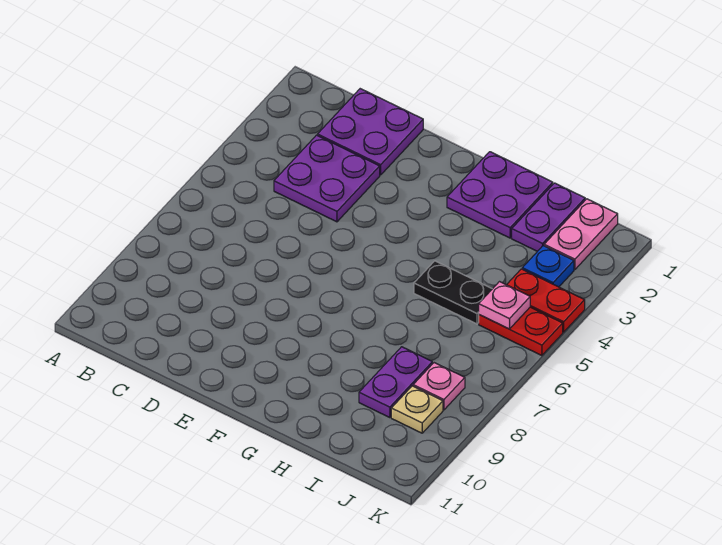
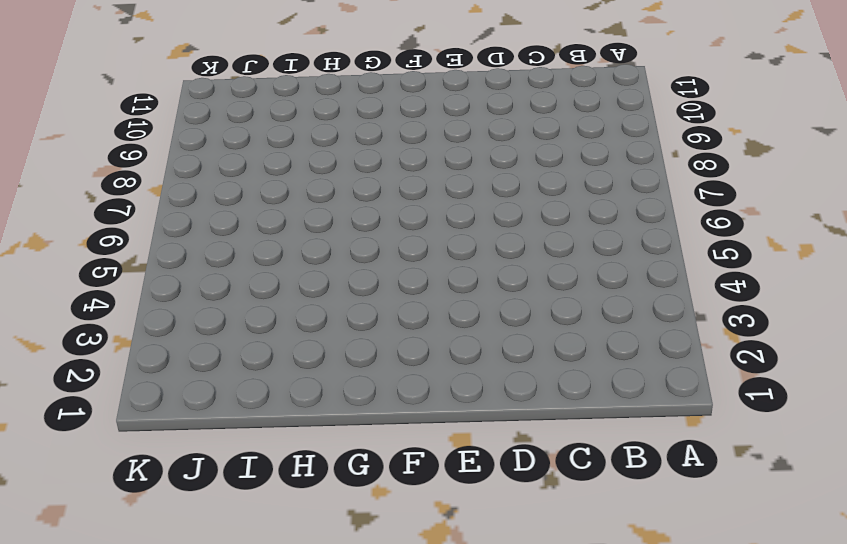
none -> purple plate C1:D2 level 1
none -> purple plate C3:D4 level 1
none -> purple plate G1:H2 level 1

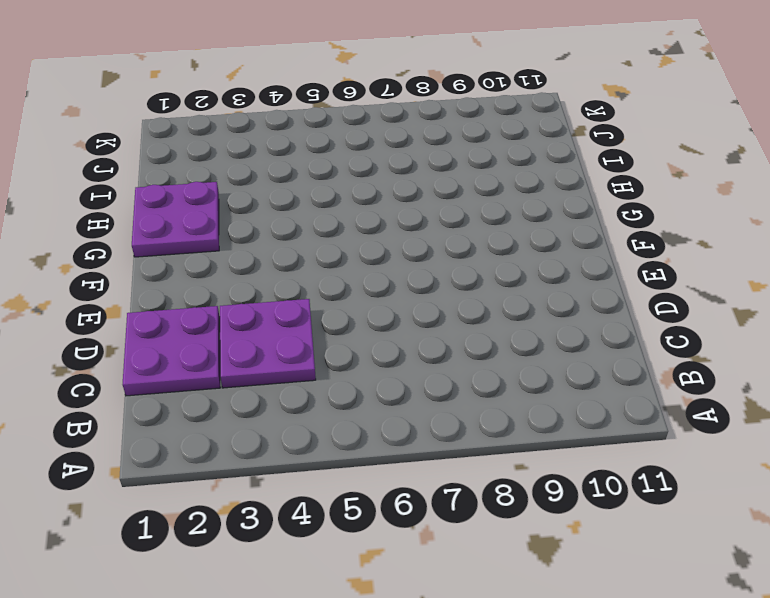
none -> black plate H5:I5 level 1
none -> purple plate I1:I2 level 1
none -> purple plate I8:I9 level 1

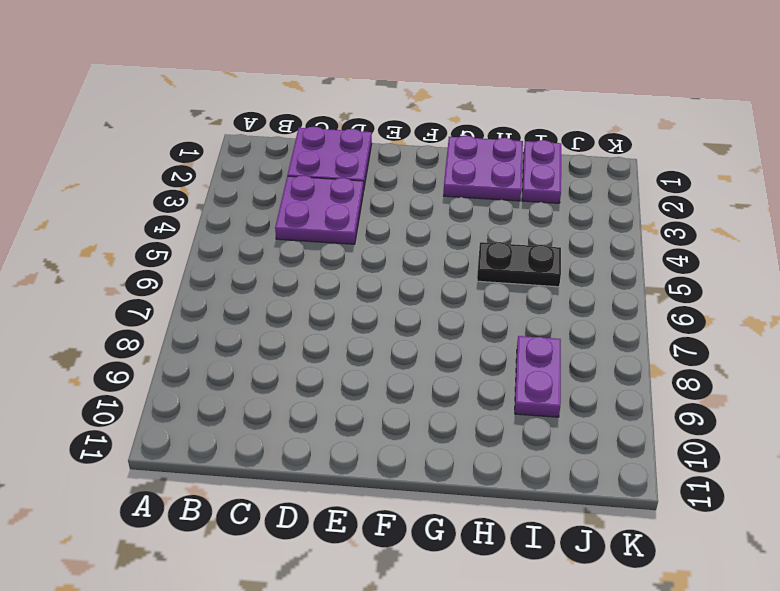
none -> pink plate J1:J2 level 1
none -> blue plate J3 level 1
none -> red plate J4:K4 level 1

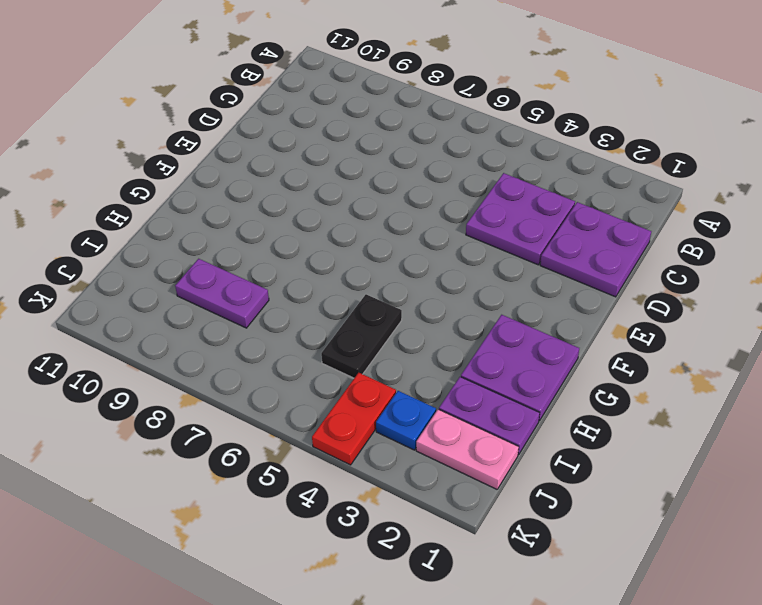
none -> red plate J5:K5 level 1
none -> pink plate J8 level 1
none -> tan plate J9 level 1

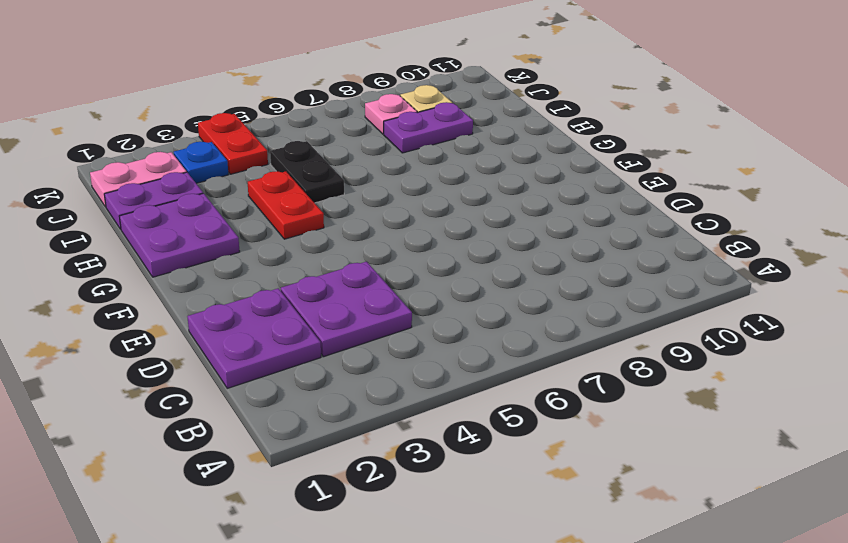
red plate G4:H4 level 1 -> red plate J5:K5 level 1
none -> pink plate J5 level 2

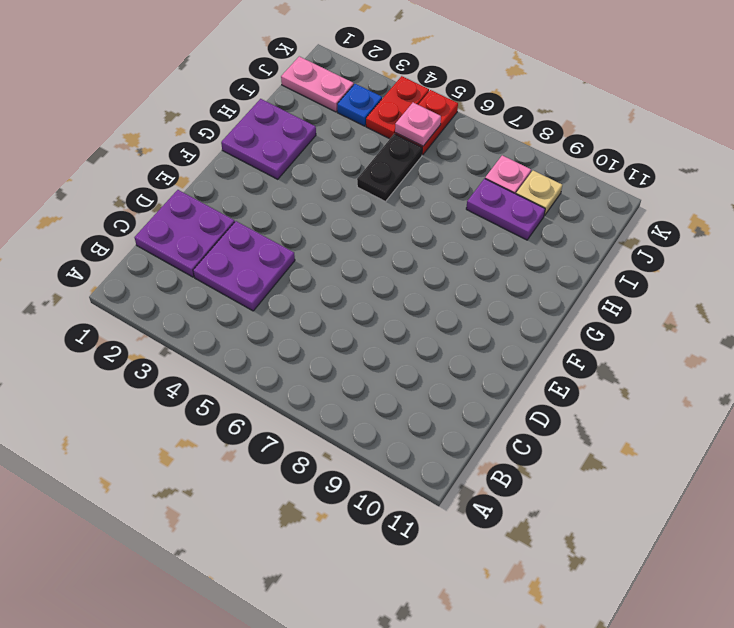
none -> purple plate I1:I2 level 1

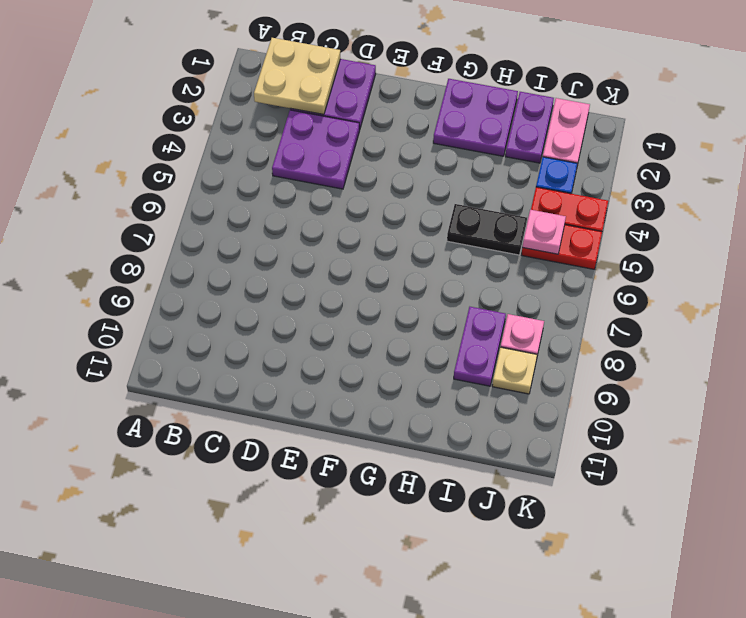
tan plate B1:C2 level 2 -> none

